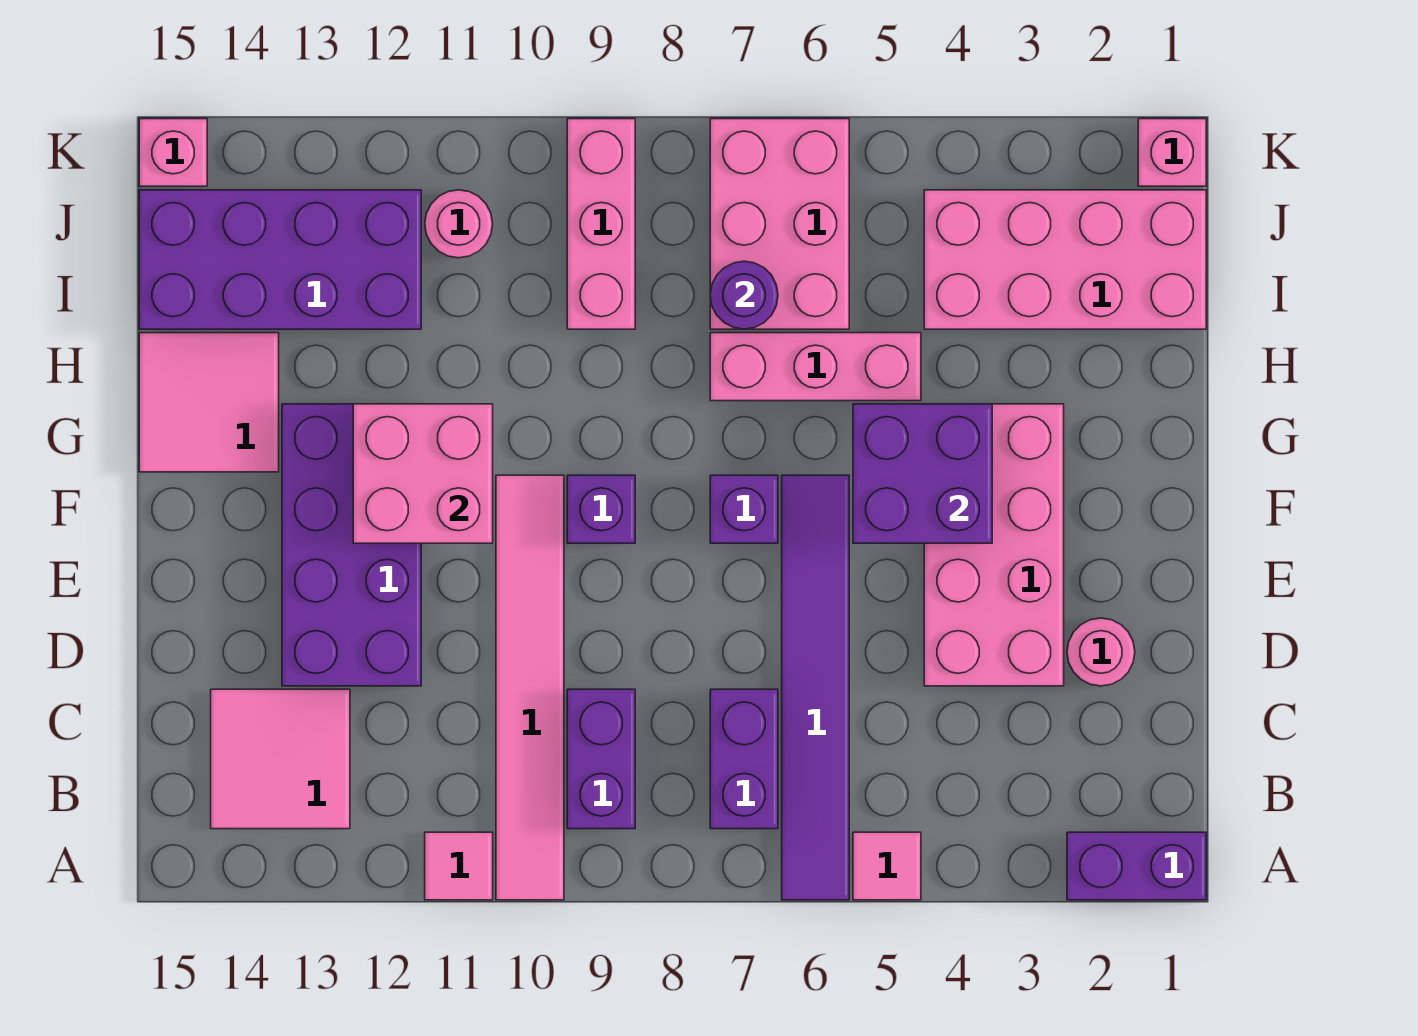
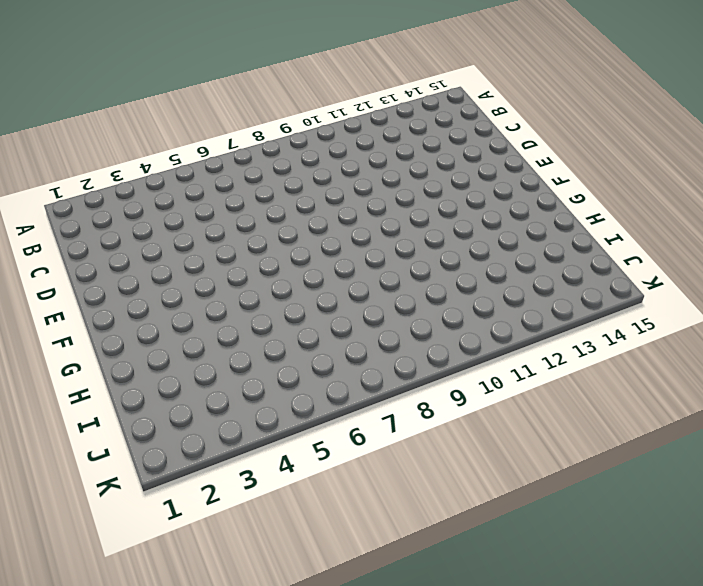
none -> purple brick A1:A2 level 1
none -> pink tile A5 level 1
none -> purple tile A6:F6 level 1

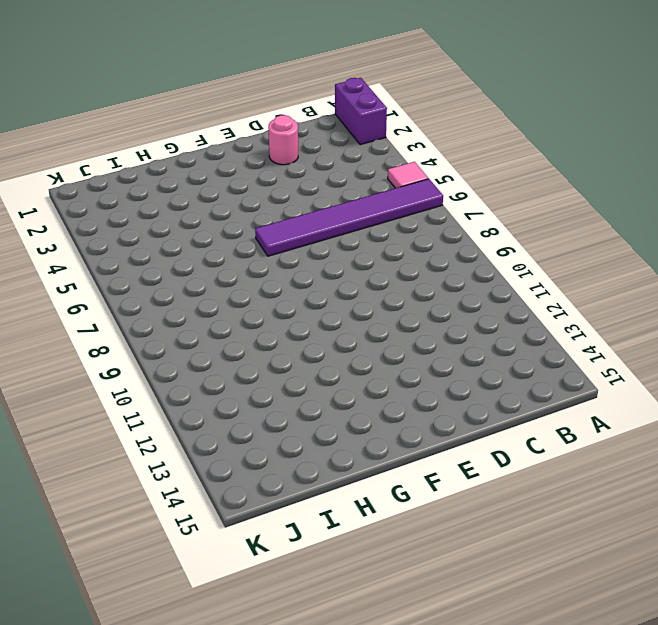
none -> pink tile A10:F10 level 1
none -> pink tile A11 level 1
none -> purple brick B7:C7 level 1

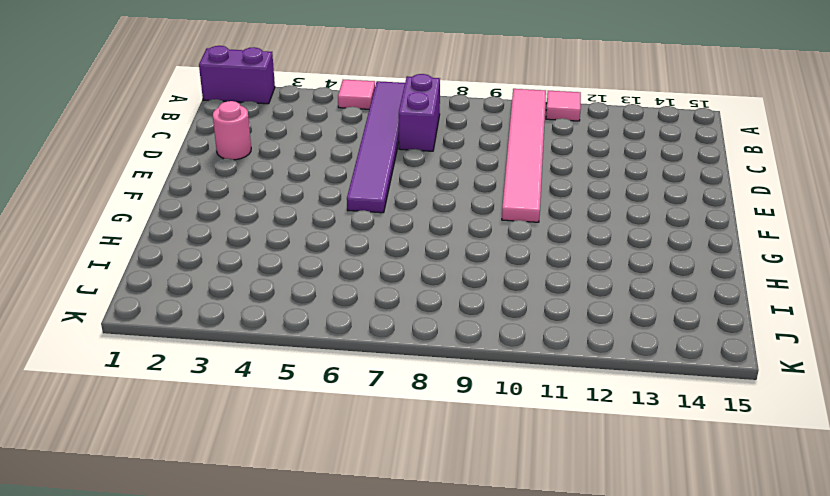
none -> purple brick B9:C9 level 1
none -> pink tile B13:C14 level 1
none -> pink brick D3:G4 level 1

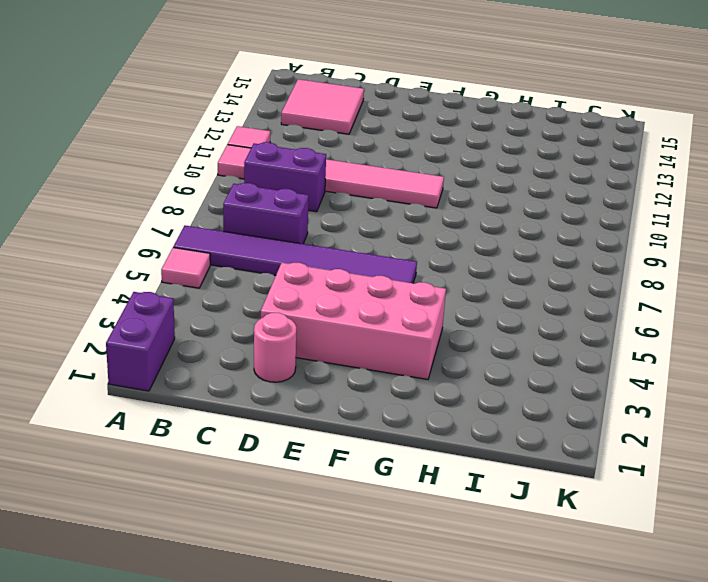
none -> purple brick D12:G13 level 1
none -> purple brick F7 level 1
none -> purple brick F9 level 1

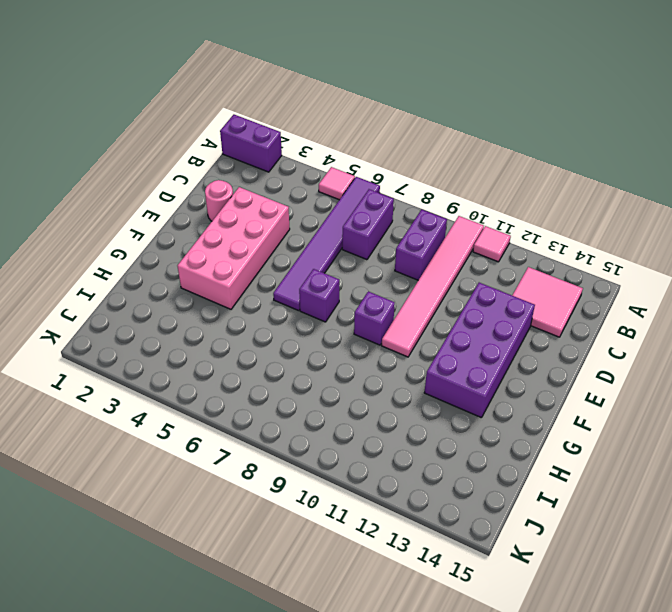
none -> pink tile G14:H15 level 1
none -> pink brick H5:H7 level 1
none -> pink brick I1:J4 level 1

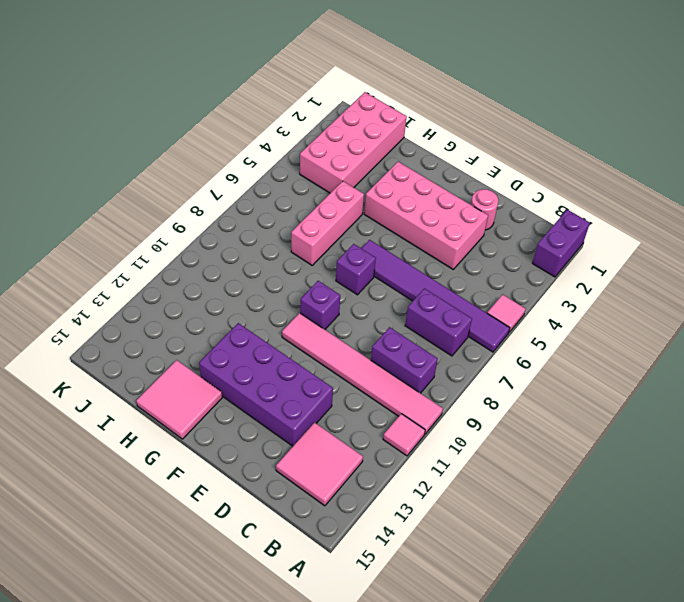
none -> pink brick I6:K7 level 1
none -> pink brick I9:K9 level 1
none -> purple brick I12:J15 level 1

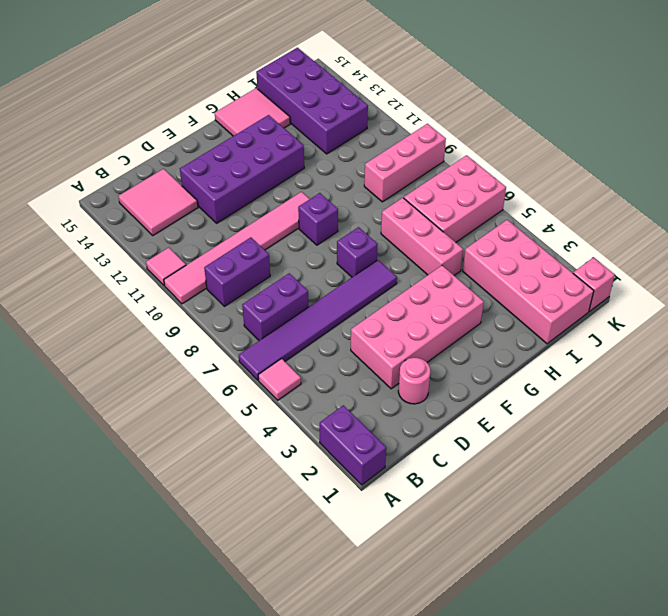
none -> pink round brick J11 level 1
none -> pink brick K15 level 1
none -> purple brick F4:G5 level 2

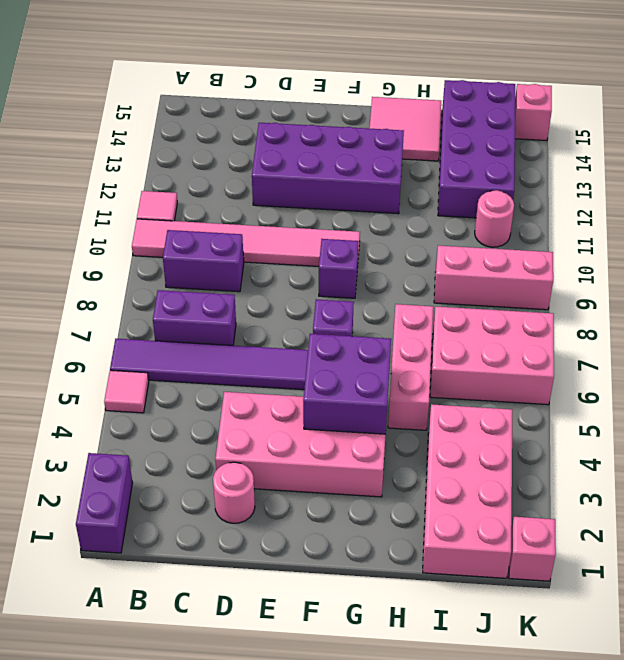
none -> pink tile B13:C14 level 1
none -> pink brick F11:G12 level 2
none -> purple round brick I7 level 2

